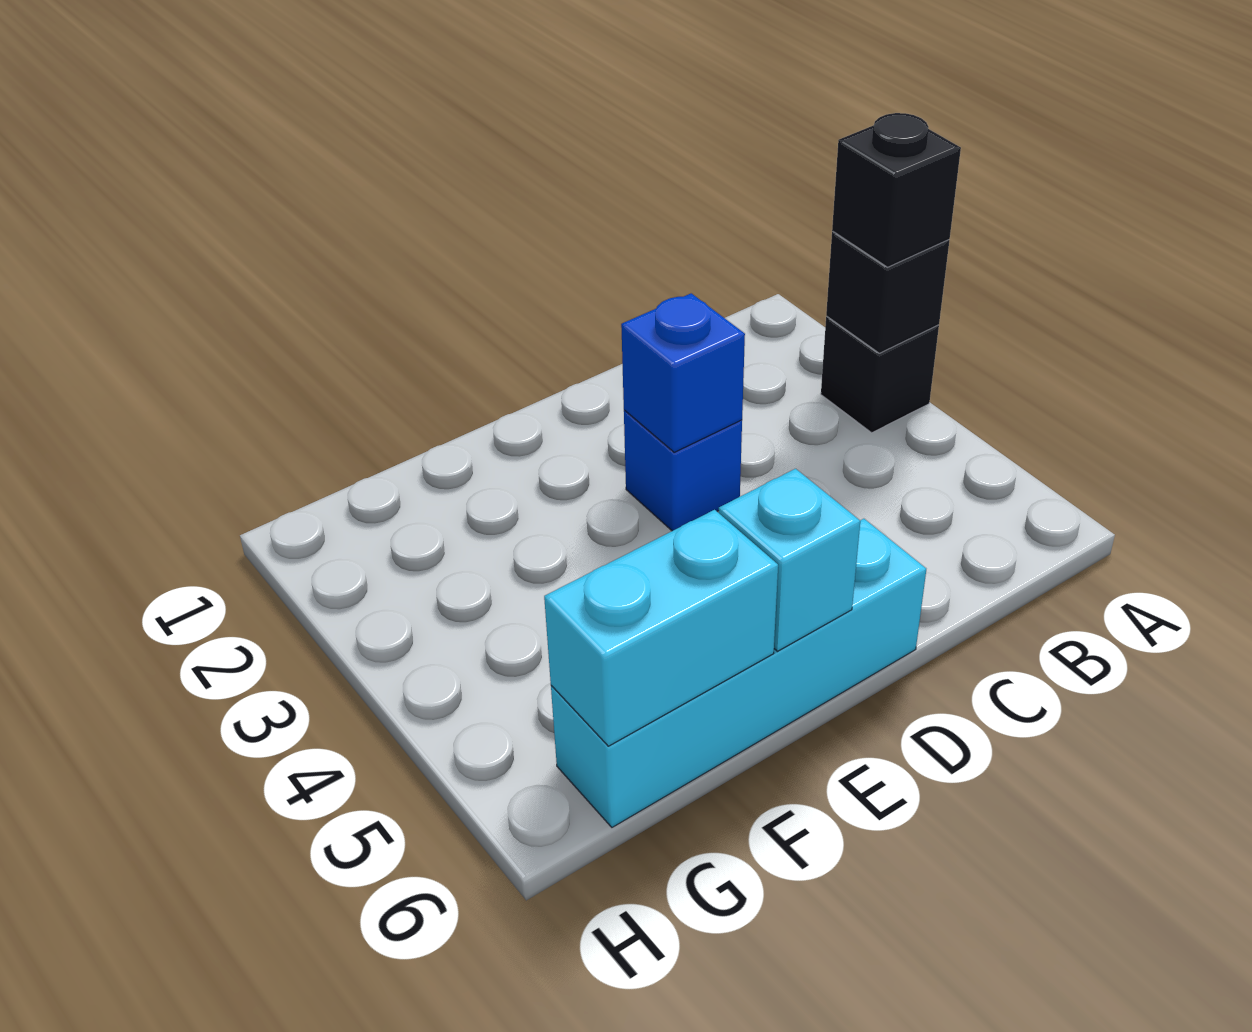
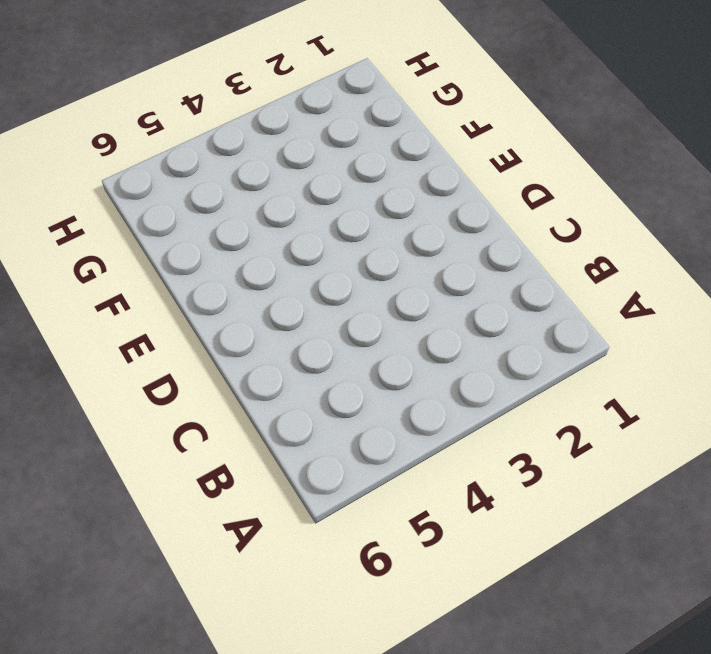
none -> black brick A3 level 1
none -> blue brick D3 level 1

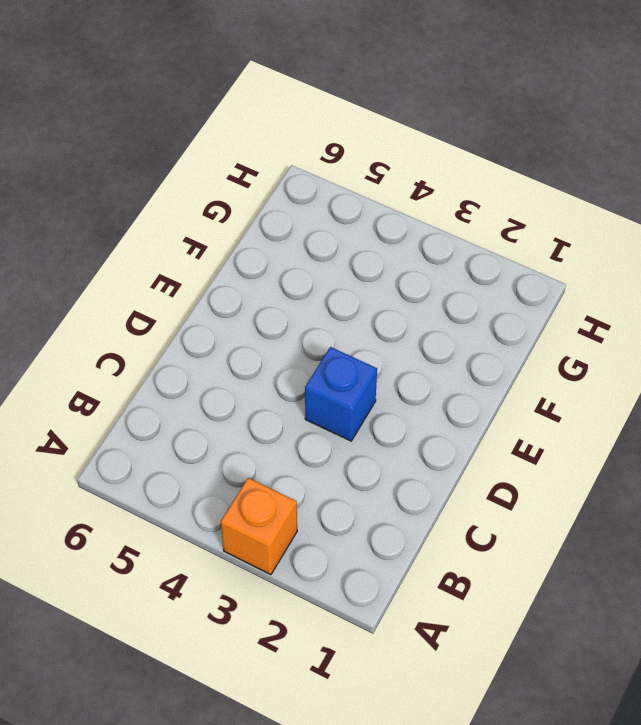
orange brick A3 level 1 -> black brick A3 level 1
none -> cyan brick D6:G6 level 1
none -> black brick A3 level 2

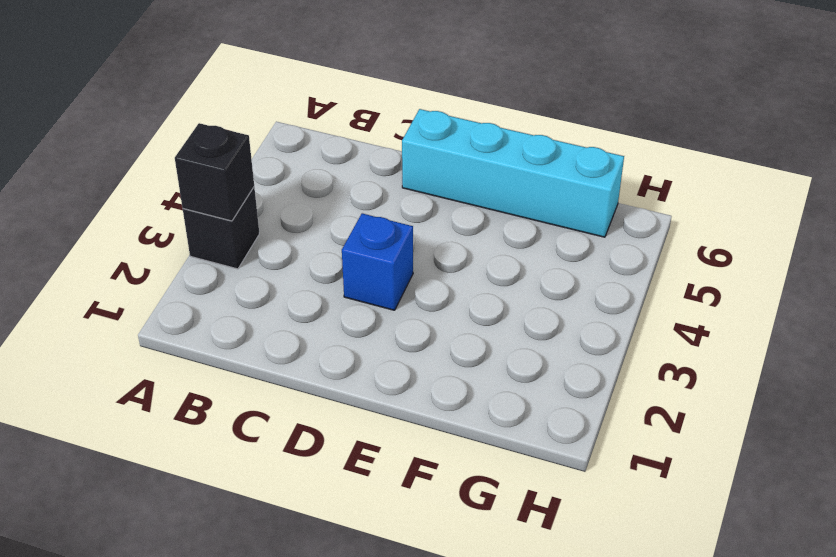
none -> blue brick D3 level 2
none -> cyan brick E6 level 2

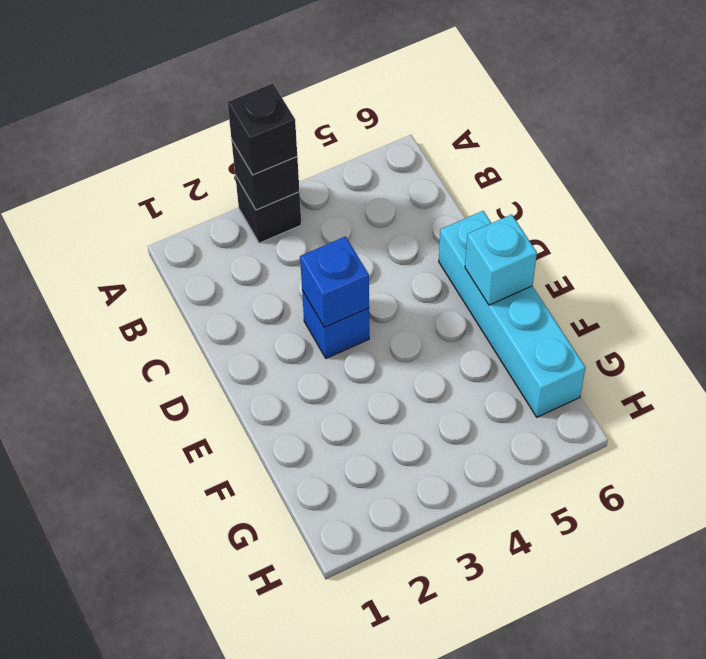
none -> cyan brick F6:G6 level 2

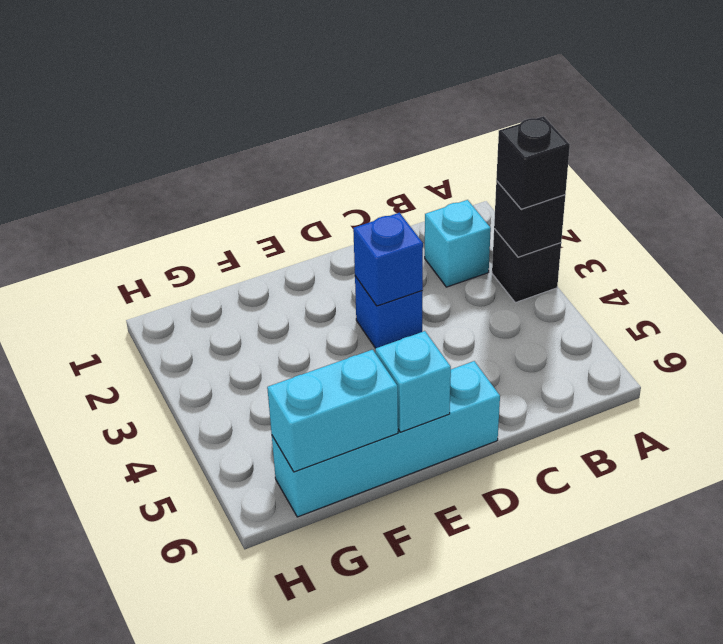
cyan brick B2 level 1 -> none

